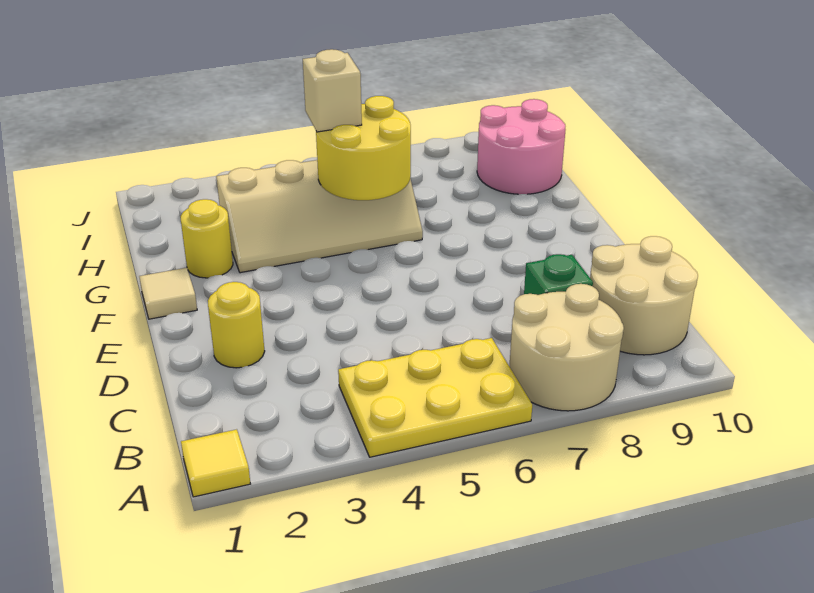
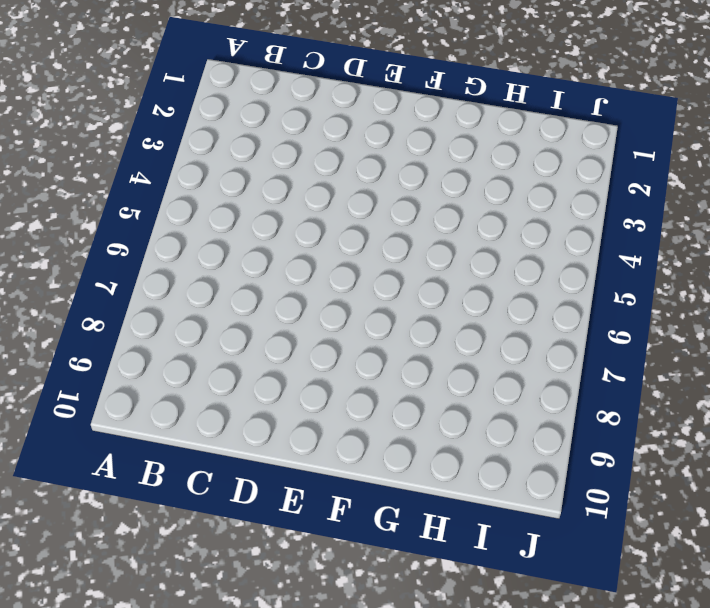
none -> yellow tile A1 level 1
none -> yellow plate A4:B6 level 1
none -> tan round brick A7:B8 level 1

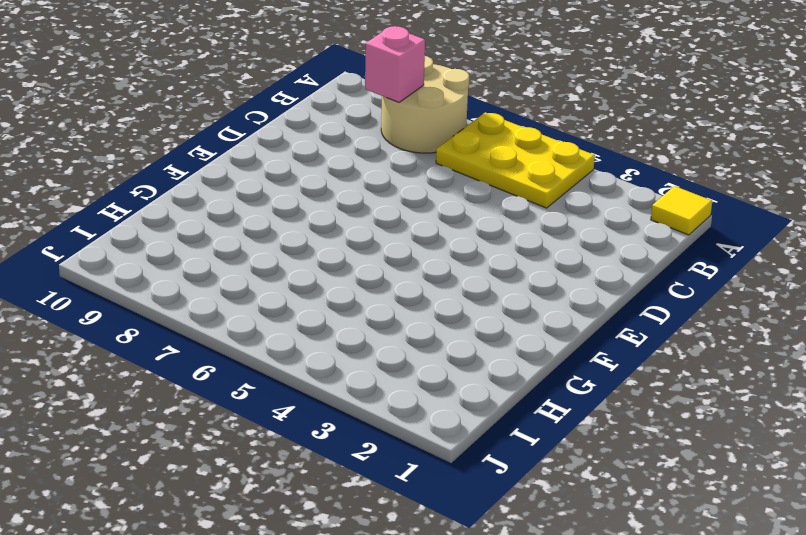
pink brick B8 level 2 -> none
none -> tan round brick B9:C10 level 1
none -> green brick C8 level 1
none -> yellow round brick D2 level 1

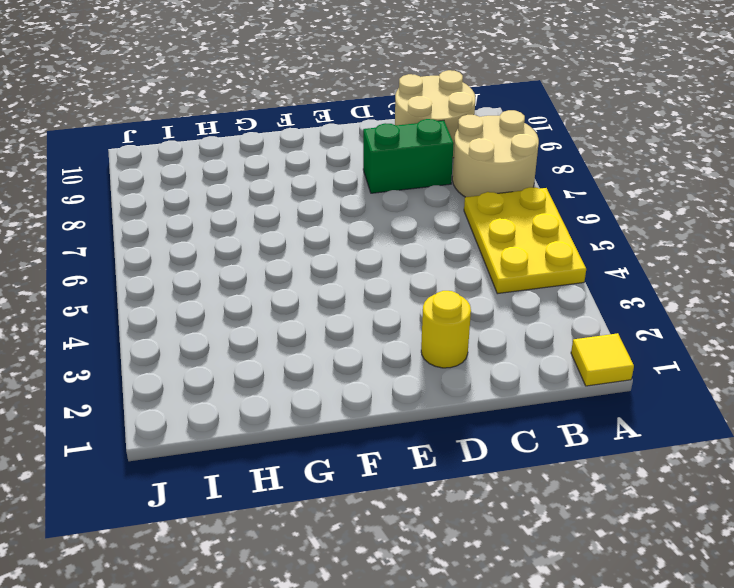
green brick C8:D8 level 1 -> green brick C8 level 1
none -> tan tile F1 level 1
none -> yellow round brick G2 level 1
none -> tan slope G3:H6 level 1 top H

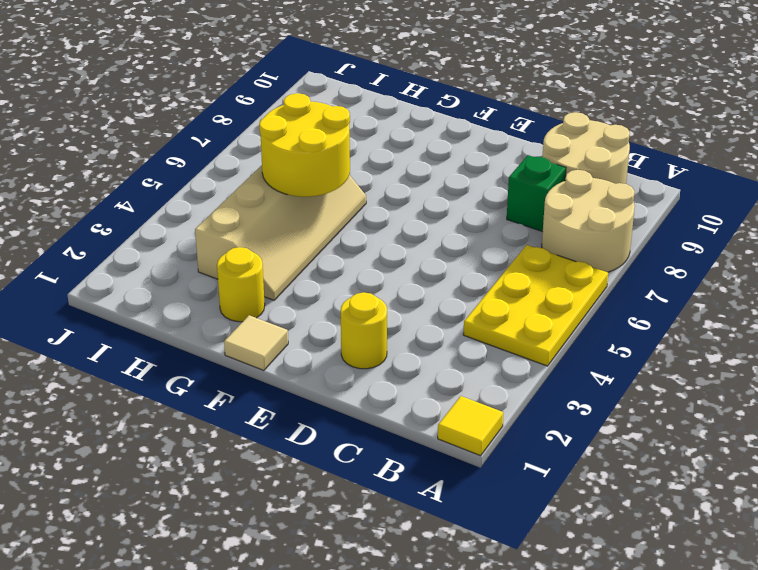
none -> pink round brick H9:I10 level 1
none -> tan brick H5 level 3

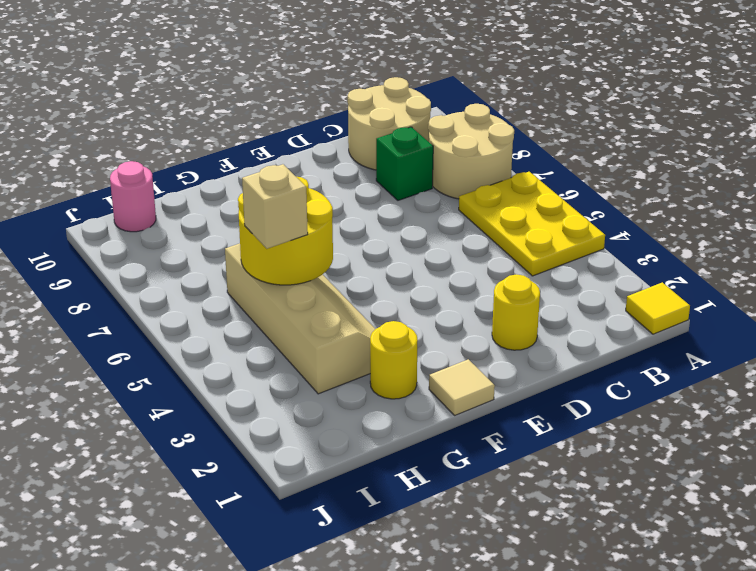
pink round brick I10 level 1 -> pink round brick H9:I10 level 1

